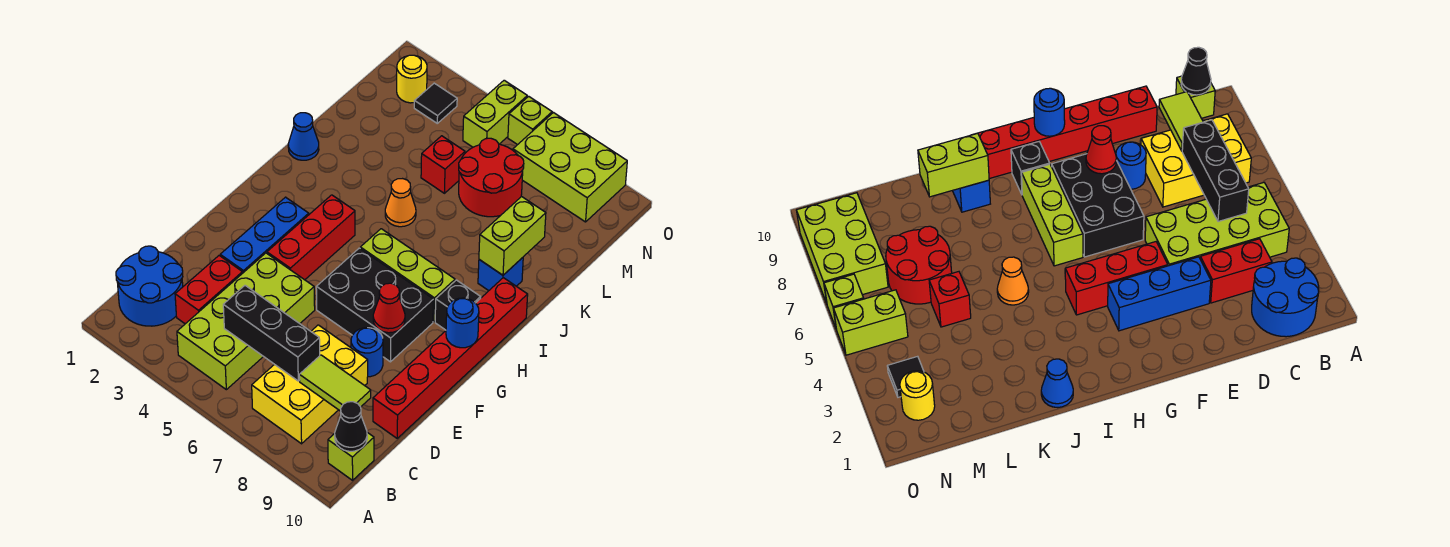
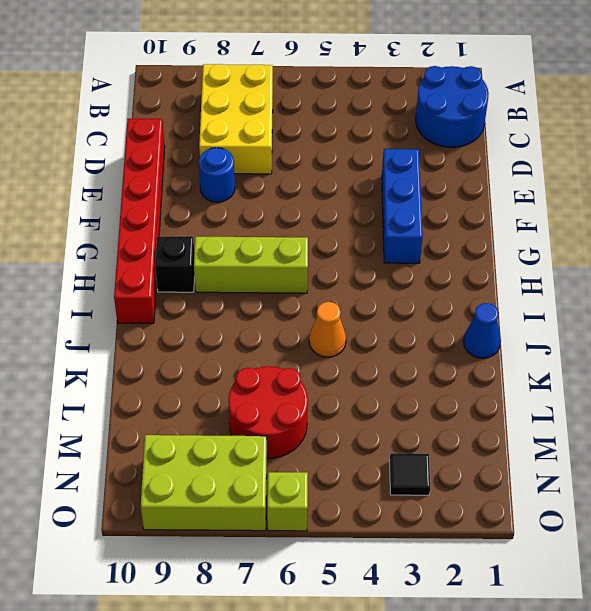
none -> lime brick B4:E5 level 1
none -> lime brick B10 level 1
none -> red brick C3:D3 level 1

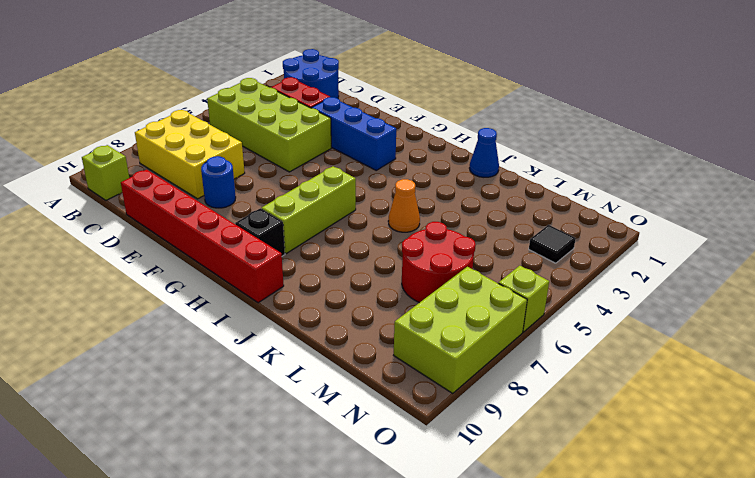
none -> red brick F4:H4 level 1
none -> black brick F6:G8 level 1
none -> blue brick J9 level 1

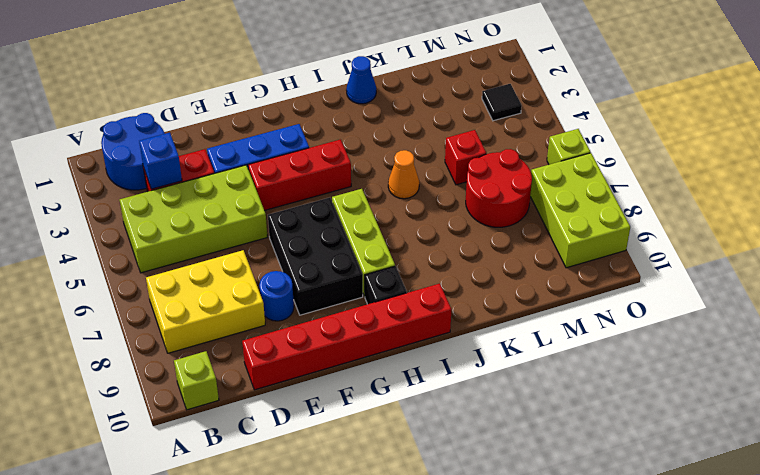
blue brick C3 level 2 -> blue brick J9 level 1
none -> yellow round brick N2 level 1
none -> lime brick N5:O5 level 1
none -> black cone B10 level 2

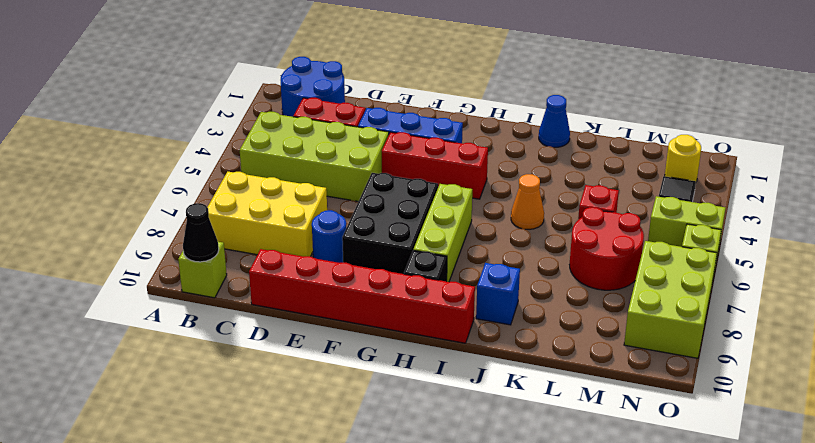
none -> black brick C5:C7 level 2
none -> lime tile C8:C9 level 2
none -> red cone F8 level 2

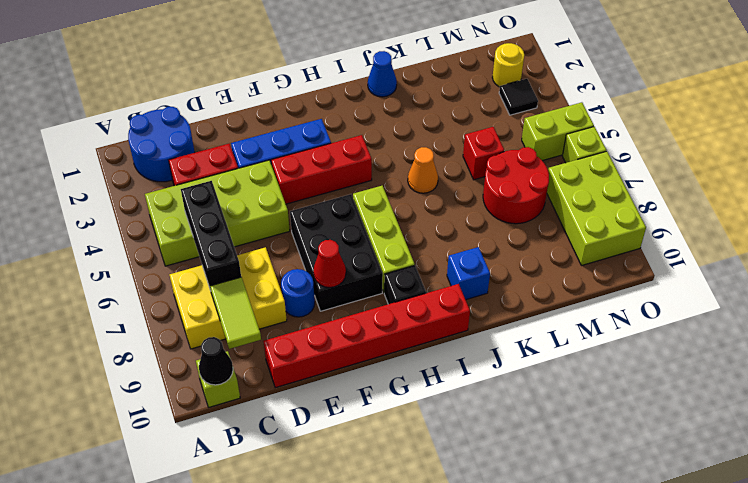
none -> blue round brick G10 level 2
none -> lime brick J9:K9 level 2

